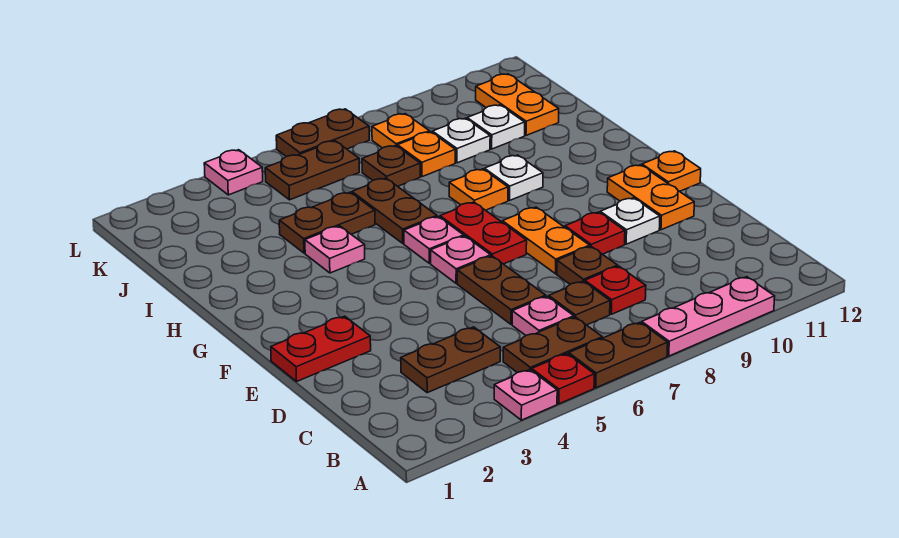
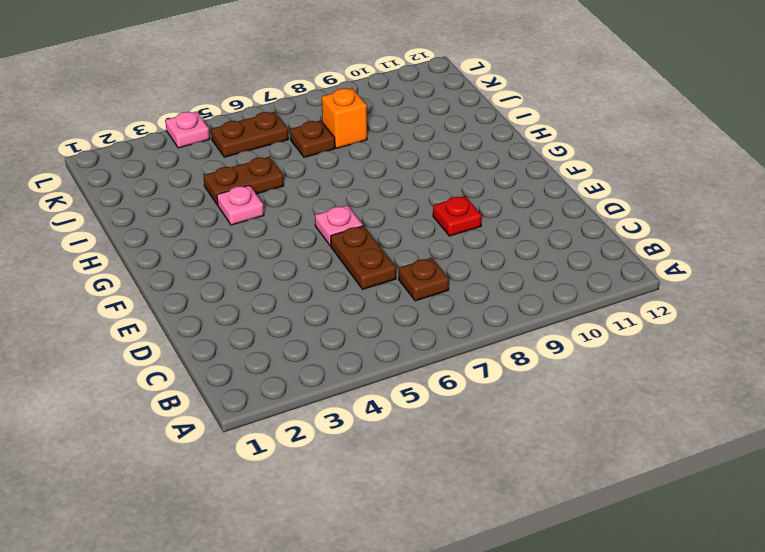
orange brick J8 level 1 -> orange plate J8 level 1
none -> pink plate A4 level 1
none -> red plate A5 level 1
none -> brown plate A6:A7 level 1
none -> pink plate A8:A10 level 1

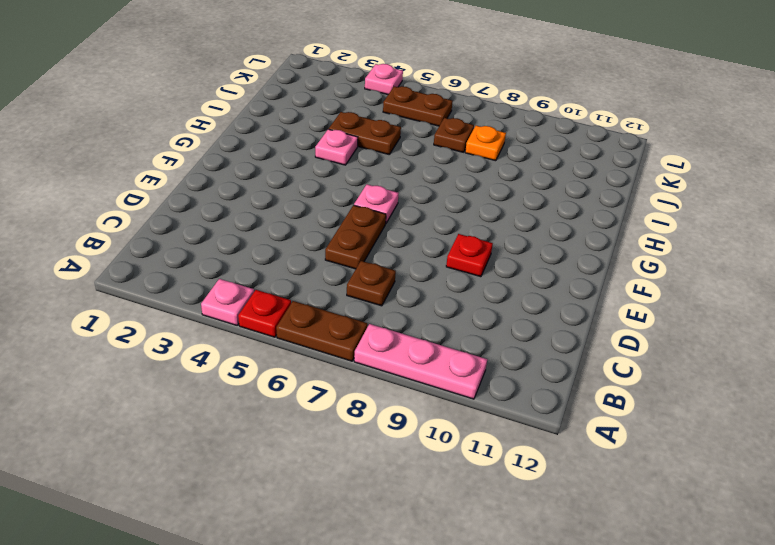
none -> brown plate B5:B6 level 1
none -> brown plate C3:C4 level 1
none -> pink plate C6 level 1
none -> red plate C8 level 1

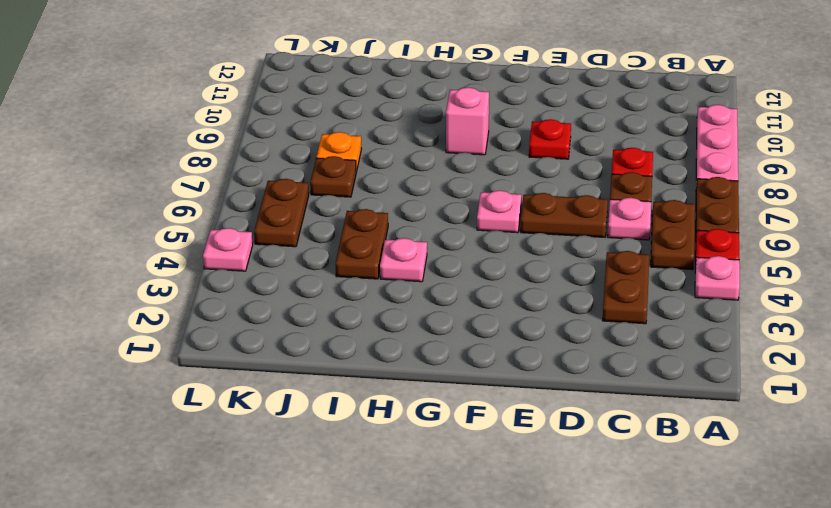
pink brick G9 level 1 -> none
none -> brown plate D8 level 1
none -> red plate E1:E2 level 1
none -> orange plate E8:F8 level 1
none -> white plate E10 level 1

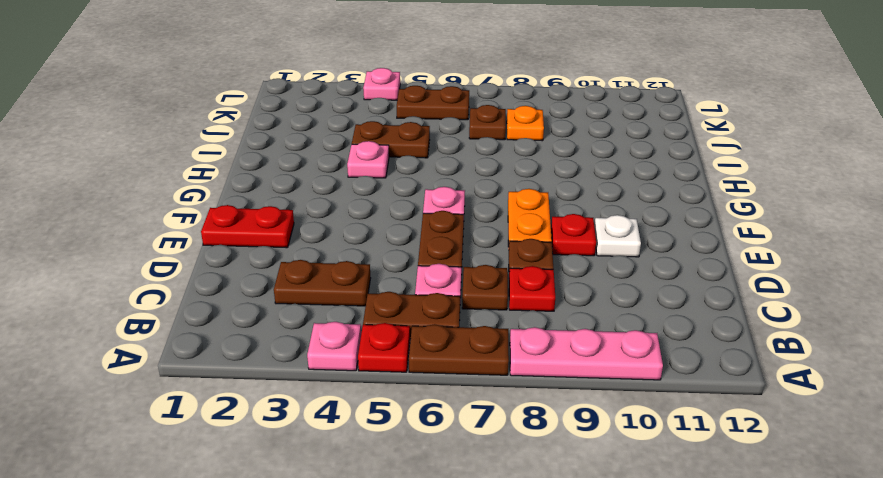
none -> orange plate E11:F11 level 1
none -> red plate F7:G7 level 1
none -> orange plate F12 level 1
none -> pink plate G6 level 1

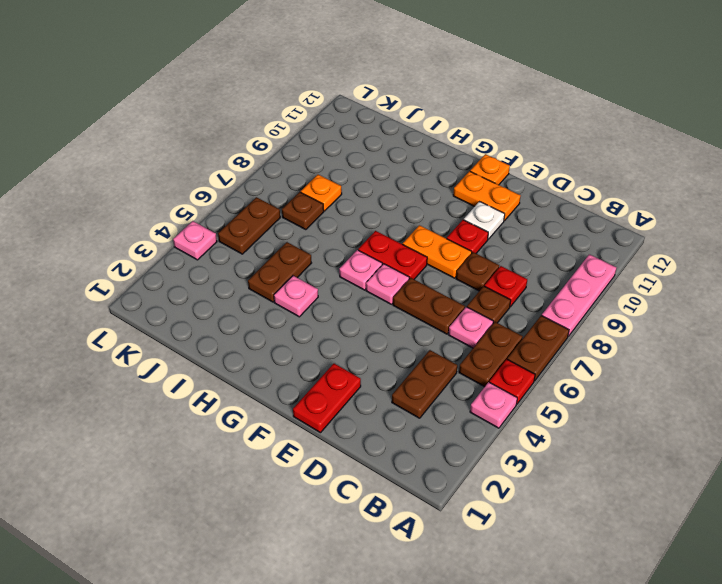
none -> brown plate H6:I6 level 1
none -> orange plate H8 level 1
none -> white plate H9 level 1
none -> white plate J9 level 1

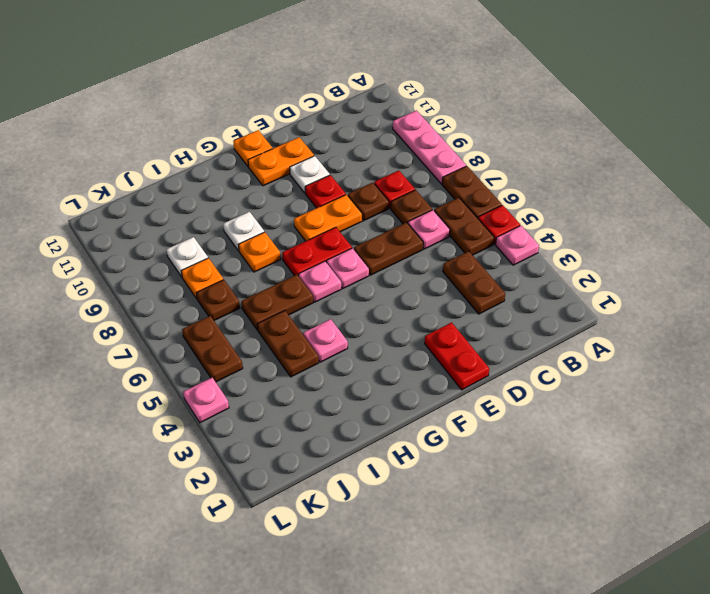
none -> white plate J10 level 1
none -> orange plate J11:K11 level 1
none -> orange plate K8 level 1
none -> brown plate L6:L7 level 1

